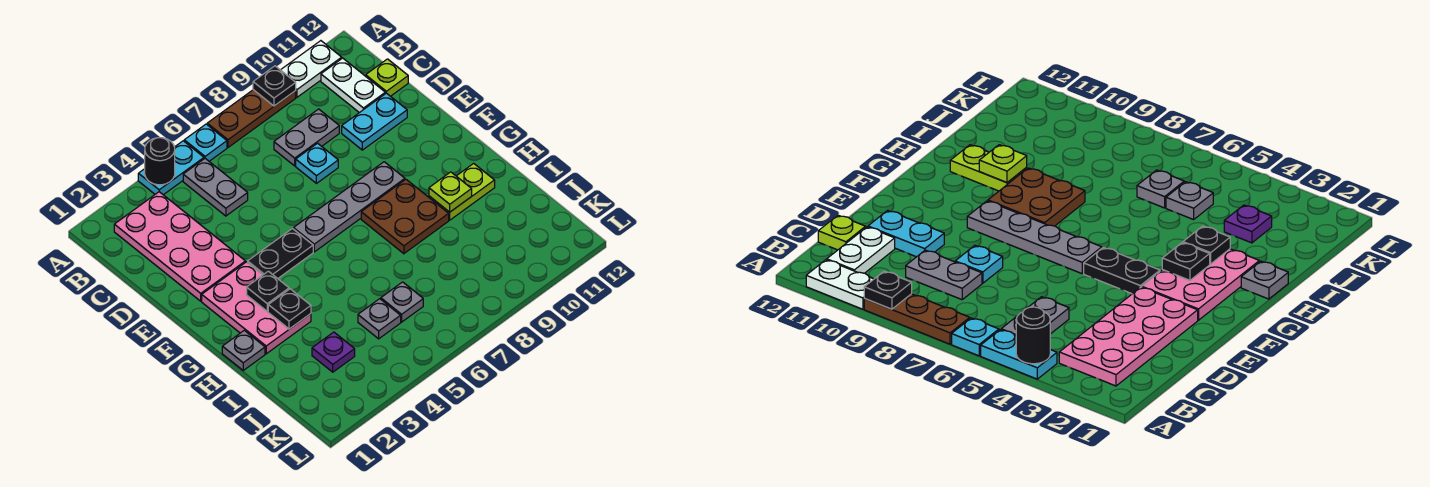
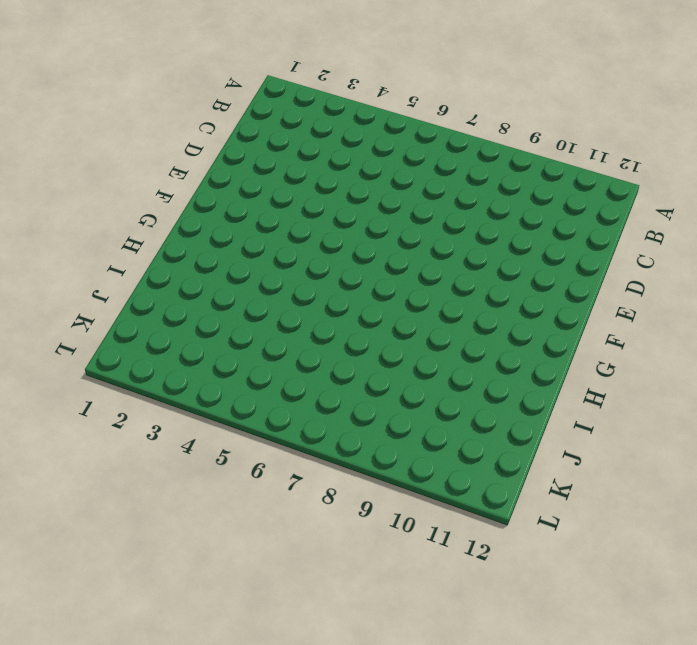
none -> cyan plate A4:A5 level 1
none -> cyan plate A6 level 1
none -> brown plate A7:A9 level 1

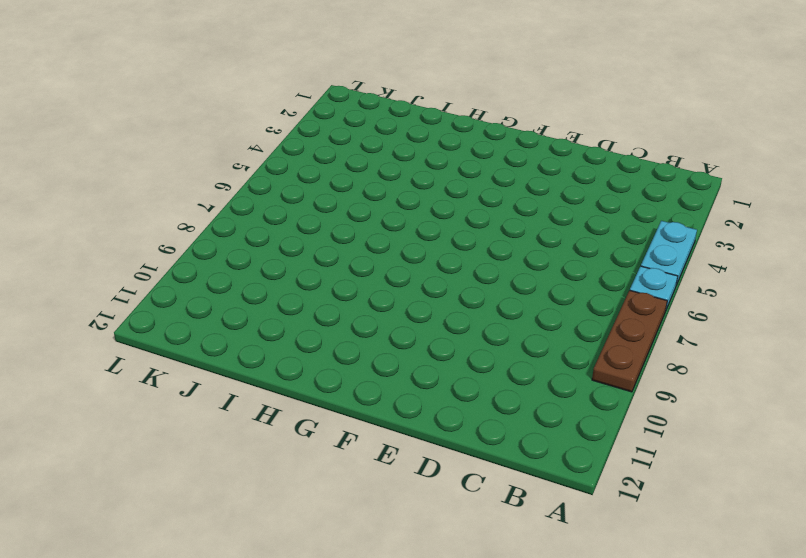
none -> white plate A10:A11 level 1
none -> pink plate B2:E3 level 1
none -> grey plate B5:C5 level 1

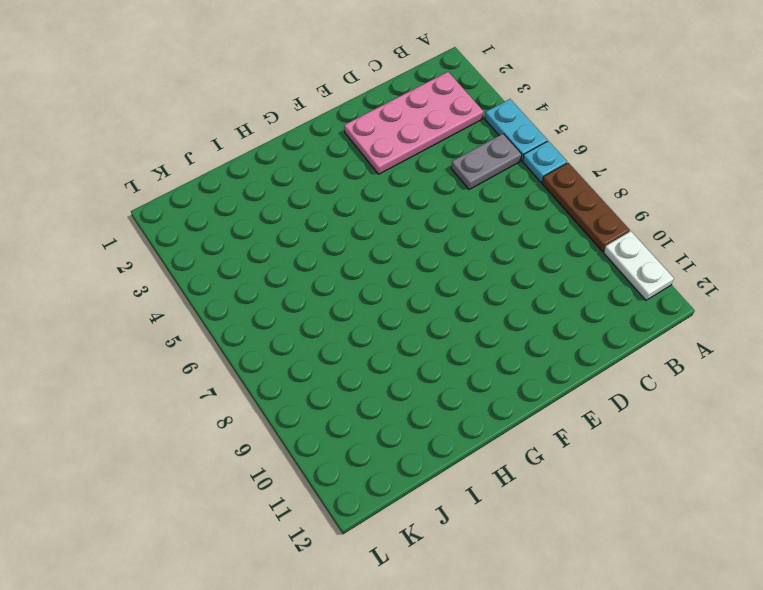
none -> white plate B11:C11 level 1
none -> grey plate C8:C9 level 1
none -> lime plate C12 level 1

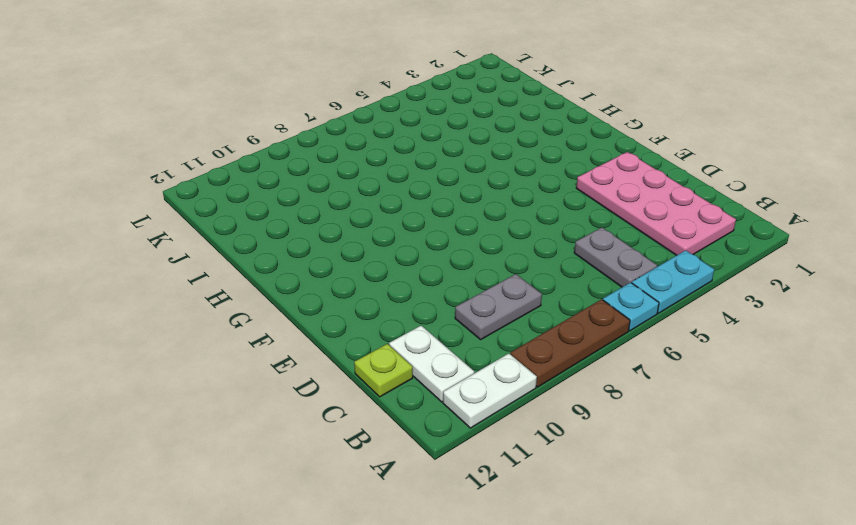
none -> cyan plate D8 level 1
none -> cyan plate D10:D11 level 1
none -> pink plate F2:H3 level 1

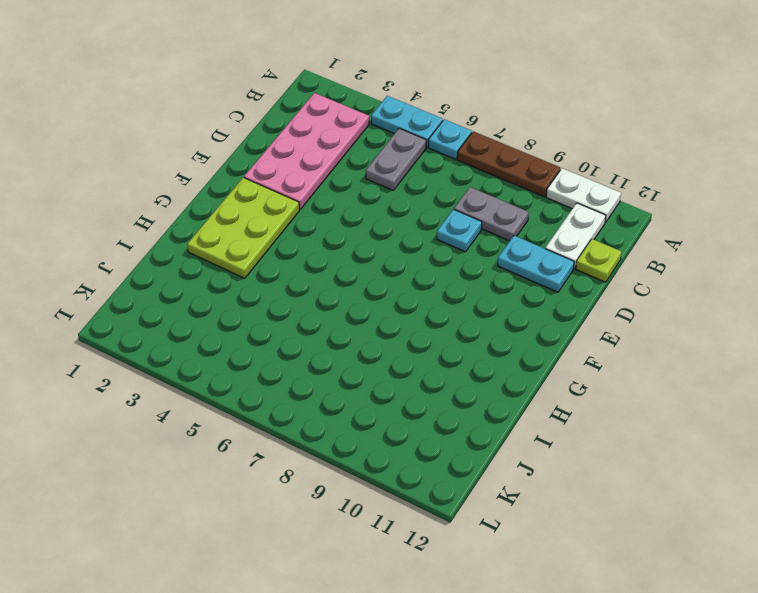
lime plate F2:H3 level 1 -> pink plate F2:H3 level 1
none -> black plate F4:F5 level 1
none -> grey plate F6:F9 level 1
none -> brown plate G8:H9 level 1

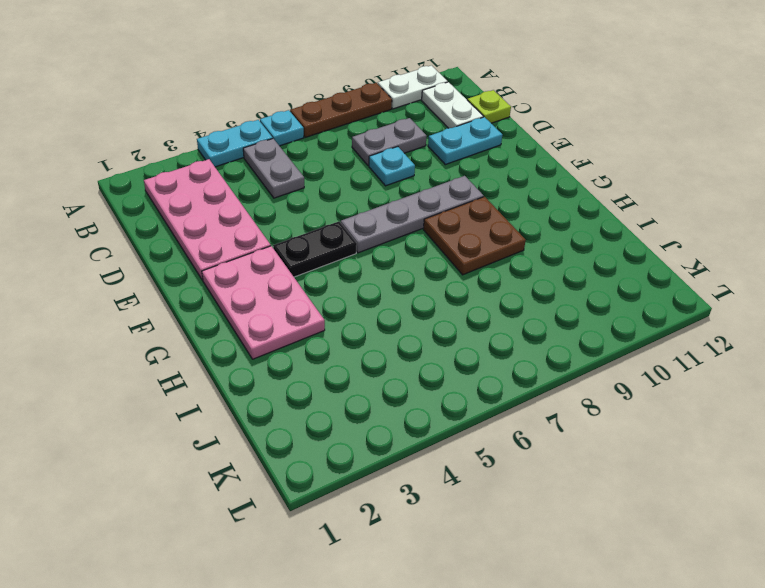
none -> grey plate H1 level 1
none -> lime plate H10:H11 level 1
none -> purple plate J3 level 1

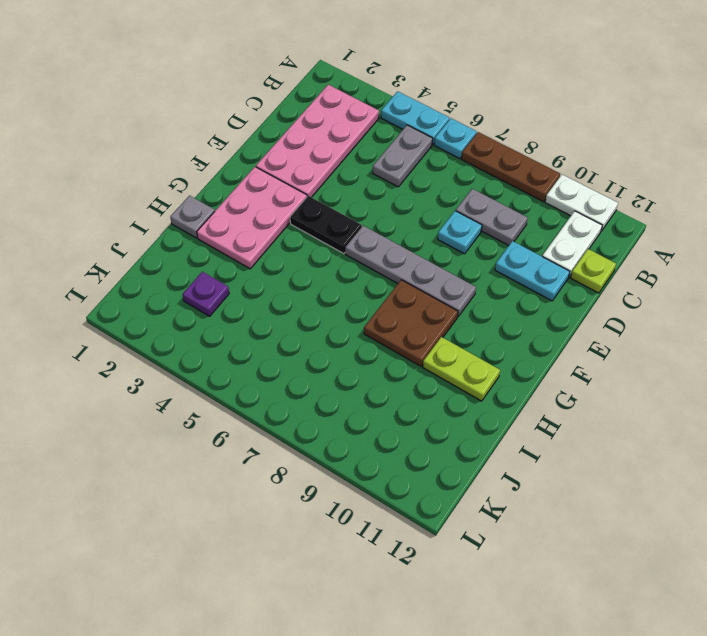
none -> grey plate J5 level 1
none -> grey plate J6 level 1
none -> black round brick A4 level 2

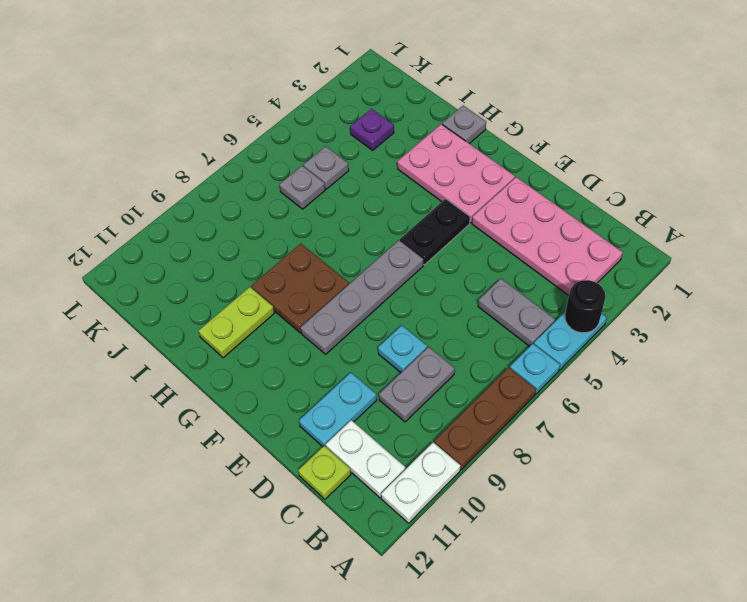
none -> black plate A9 level 2
none -> black plate G3 level 2
none -> black plate H3 level 2

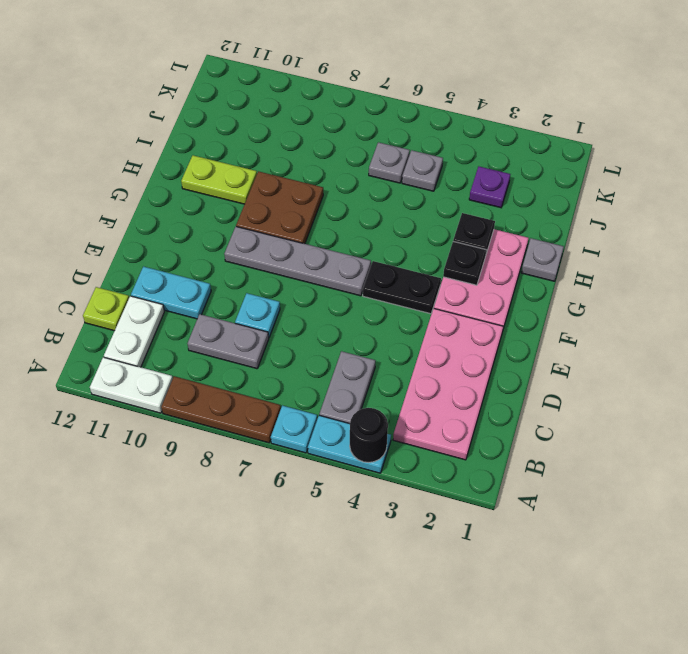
none -> black plate A9 level 2
none -> lime plate H10 level 2

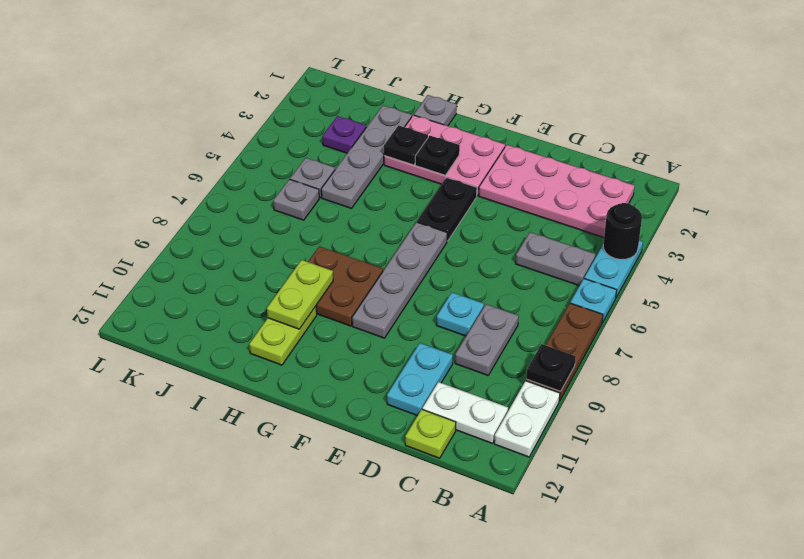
lime plate H9:H10 level 2 -> lime plate H10 level 2
grey plate I2:I5 level 1 -> none

